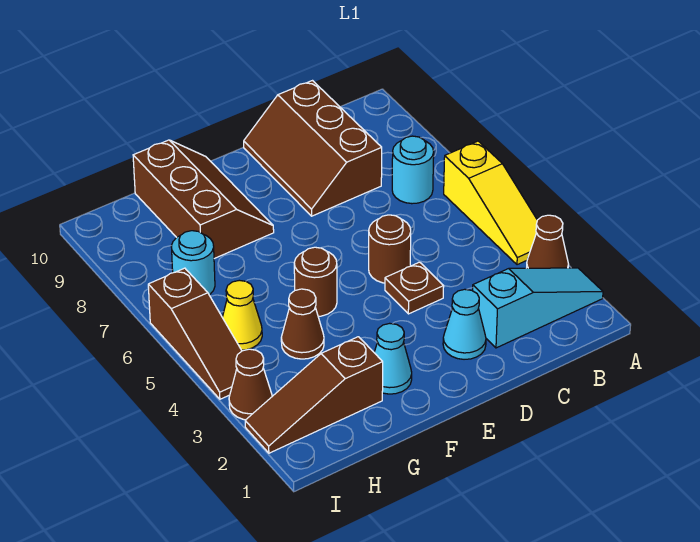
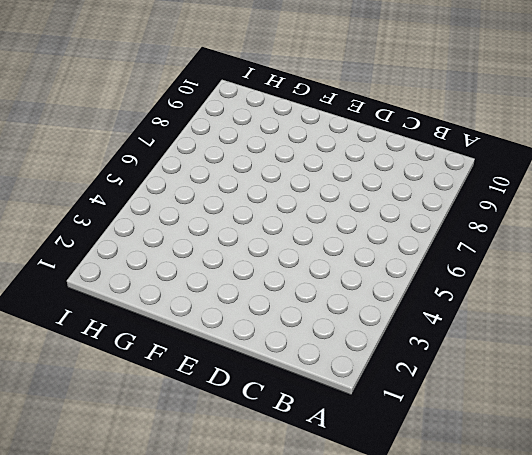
none -> cyan slope A2:C2 level 1 top C
none -> brown cone A3 level 1
none -> yellow slope A4:A6 level 1 top 6

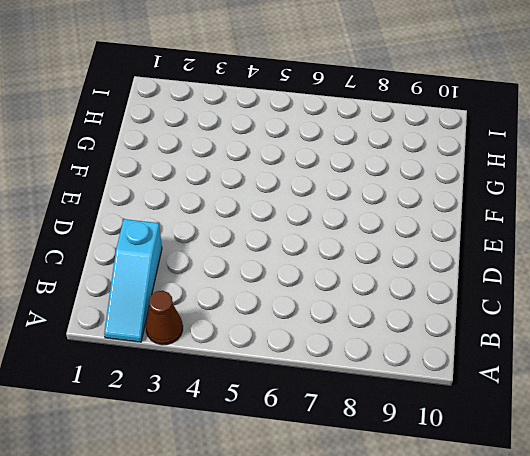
none -> yellow slope A4:A6 level 1 top 6
none -> cyan round brick B7 level 1
none -> brown slope C8:D10 level 1 top C

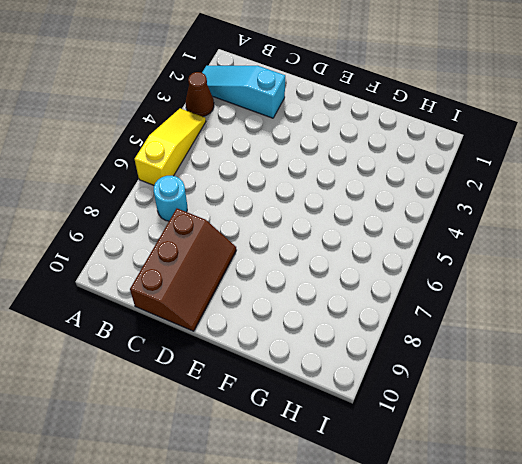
none -> cyan cone D2 level 1
none -> brown plate D4 level 1
none -> brown round brick D5 level 1

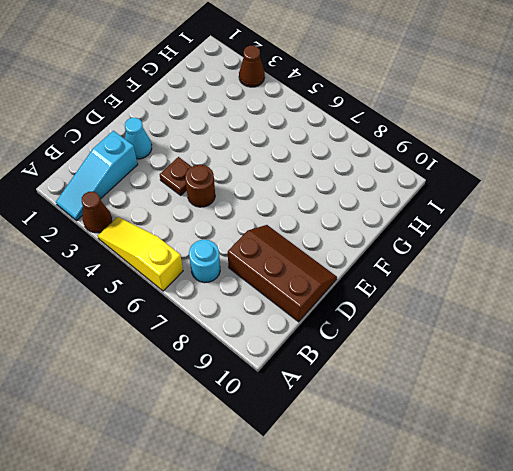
none -> cyan cone F2 level 1
none -> brown round brick F5 level 1
none -> brown slope F8:G10 level 1 top G

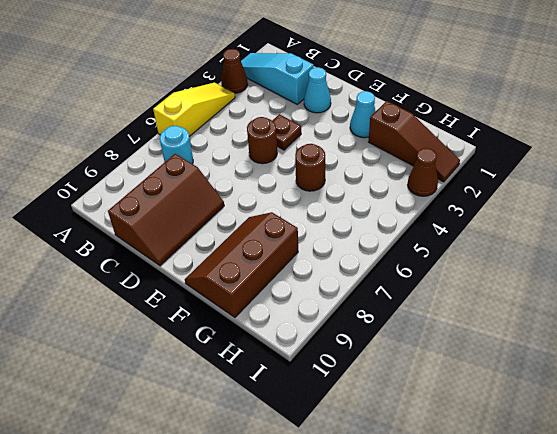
none -> brown cone G4 level 1
none -> yellow cone H5 level 1
none -> cyan round brick H7 level 1

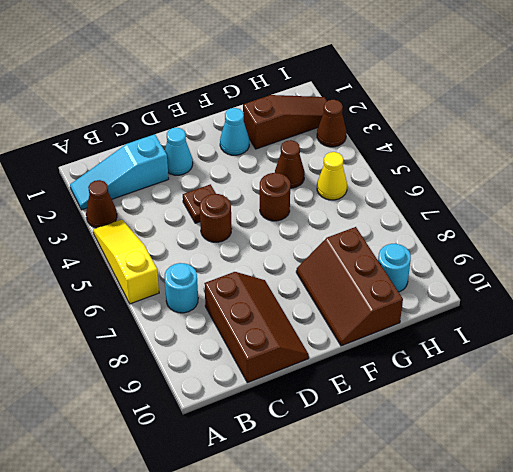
cyan round brick H9 level 1 -> cyan round brick H7 level 1
none -> brown slope I4:I6 level 1 top 6

